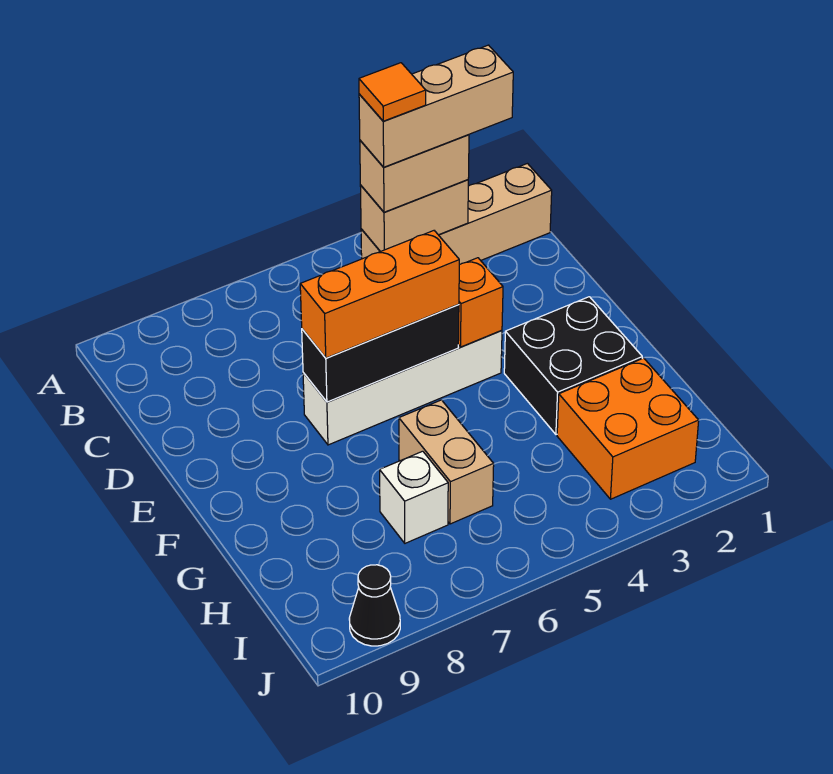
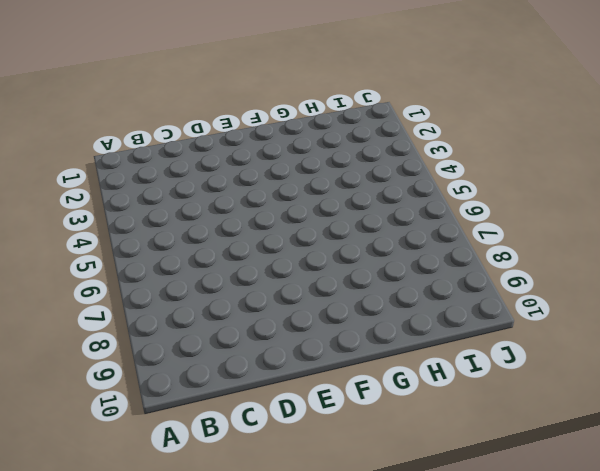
none -> tan brick B1:B4 level 1
none -> white brick E4:E7 level 1
none -> black brick F2:G3 level 1

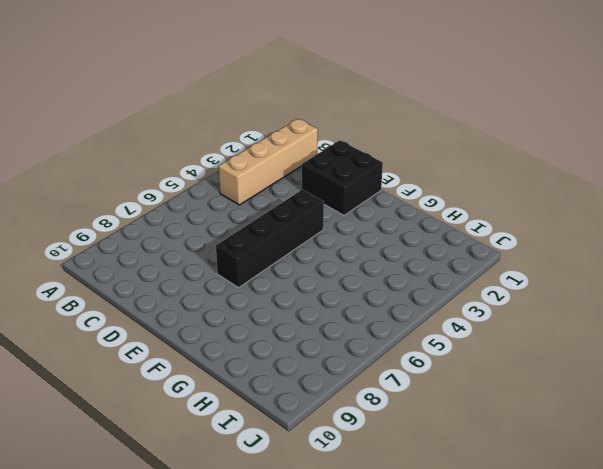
black brick D1:E2 level 1 -> black brick F2:G3 level 1
black brick E4:E7 level 1 -> white brick E4:E7 level 1
none -> tan brick G6:H6 level 1
none -> orange brick H2:I3 level 1
none -> white brick H7 level 1

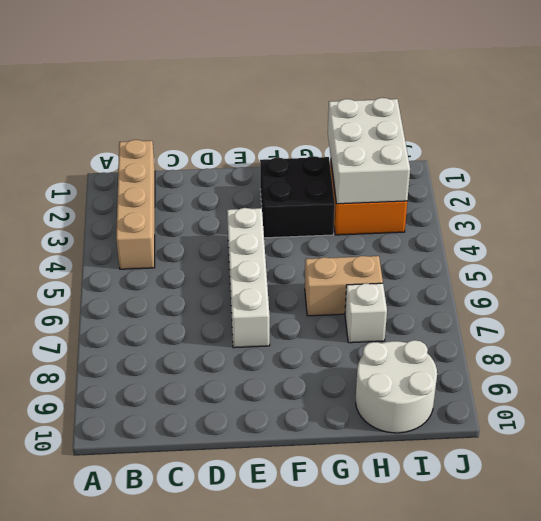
white brick H1:I3 level 2 -> none
white round brick H9:I10 level 1 -> none
none -> black cone J9 level 1
none -> tan brick B3:B4 level 2
none -> orange brick E4 level 2

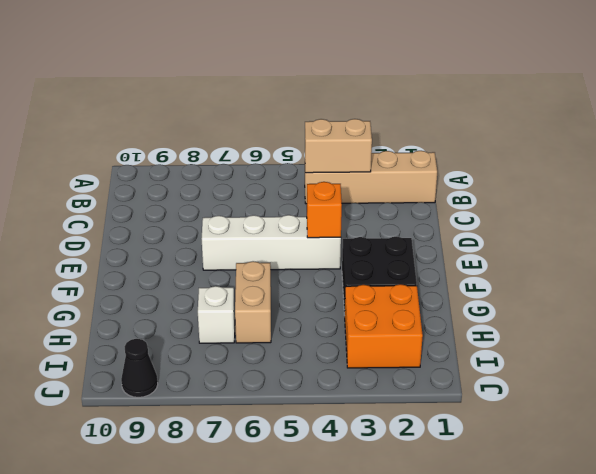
none -> black brick E5:E7 level 2
none -> tan brick B3:B4 level 3
none -> orange brick E5:E7 level 3

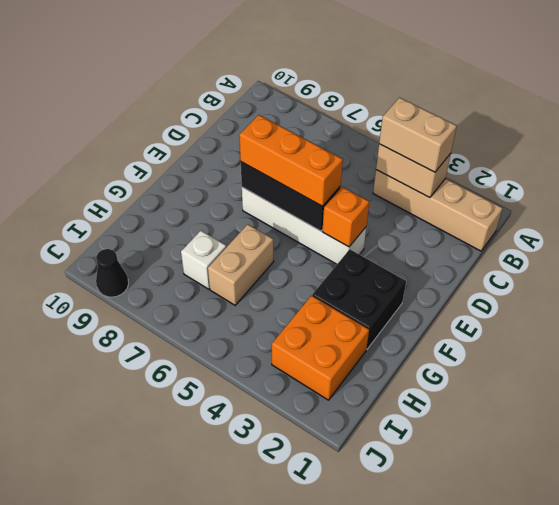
none -> tan brick B2:B4 level 4
none -> orange tile B4 level 5

